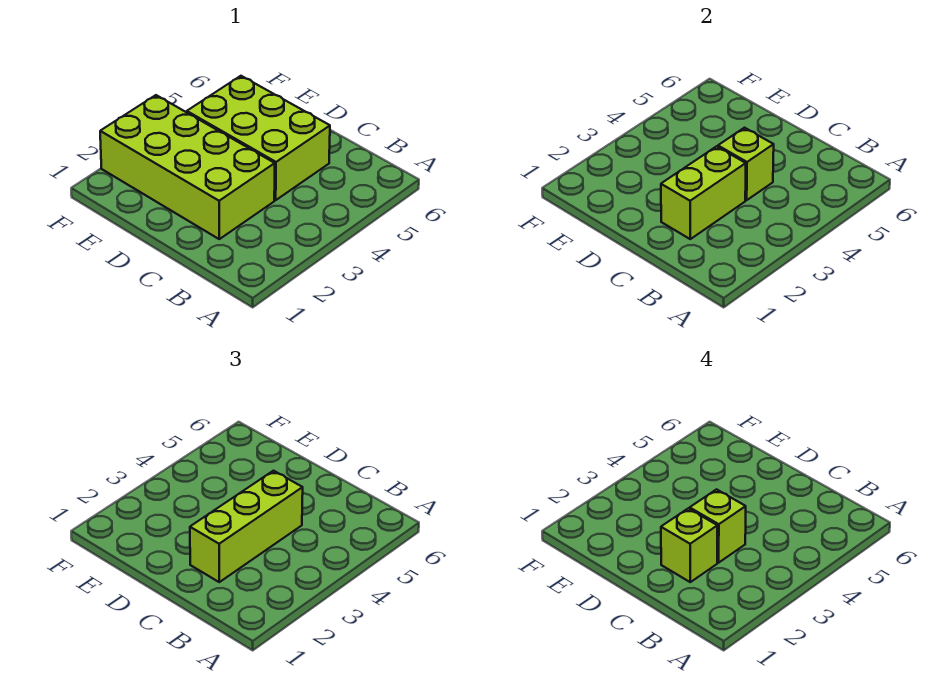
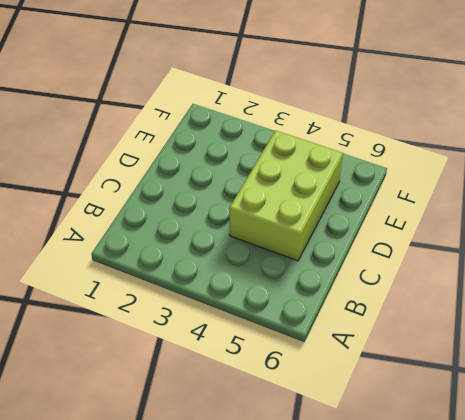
none -> lime brick C2:F3 level 1
none -> lime brick C2:C3 level 2

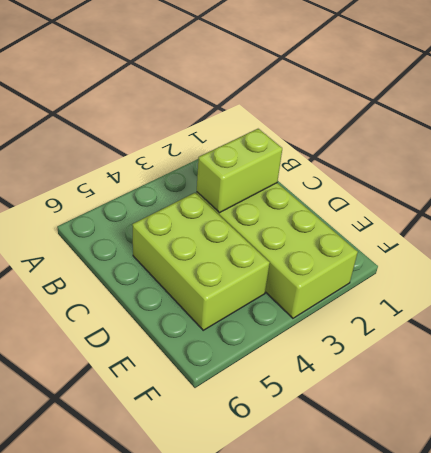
none -> lime brick C4 level 2
none -> lime brick C2:C4 level 3

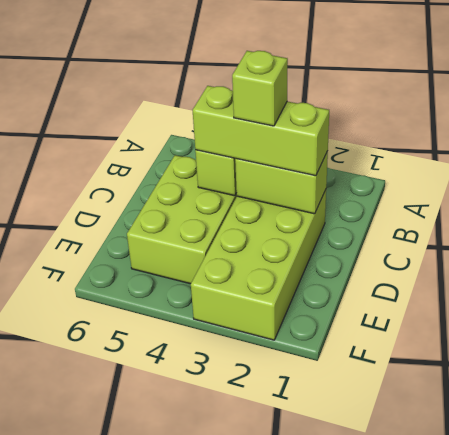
none -> lime brick C2 level 4

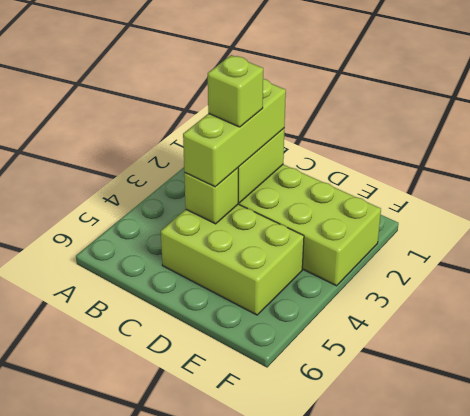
none -> lime brick C2 level 4

